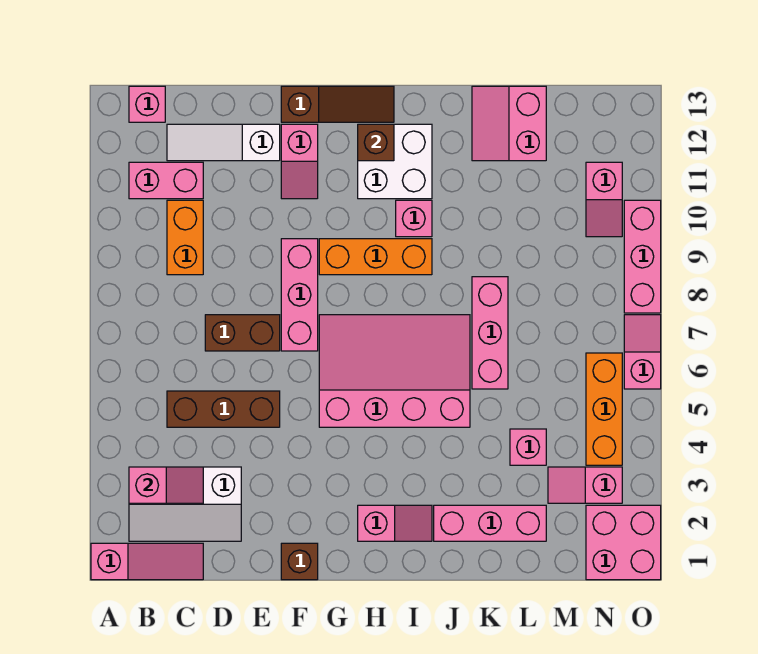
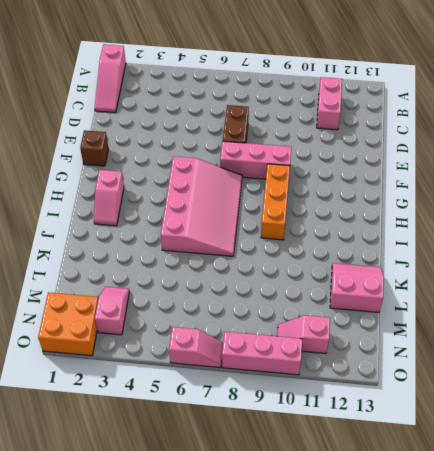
orange brick N1:O2 level 1 -> pink brick N1:O2 level 1
none -> white slope B2:D3 level 1 top 3
none -> pink brick B13 level 1
none -> brown brick C5:E5 level 1

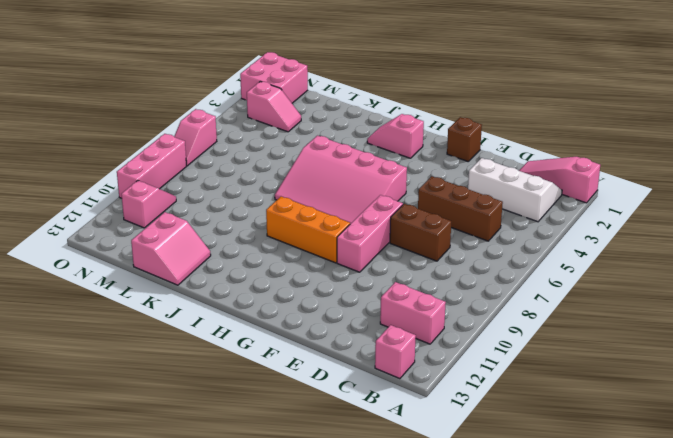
none -> orange brick C9:C10 level 1
none -> white slope C12:E12 level 1 top E
none -> pink slope F11:F12 level 1 top 12

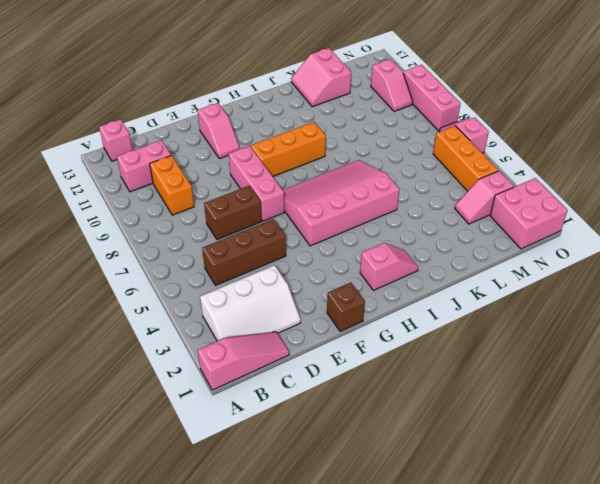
none -> white slope C12:E12 level 1 top E
none -> brown slope F13:H13 level 1 top F
none -> white brick H11:I12 level 1

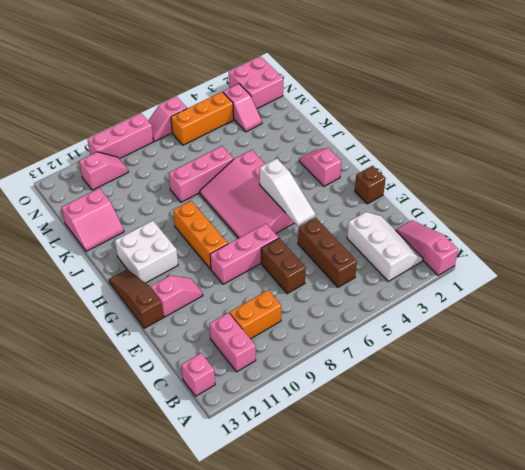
white slope F5:H5 level 2 top H -> white slope C12:E12 level 1 top E
none -> pink brick I10 level 1
none -> pink brick J2:L2 level 1
none -> pink brick L4 level 1

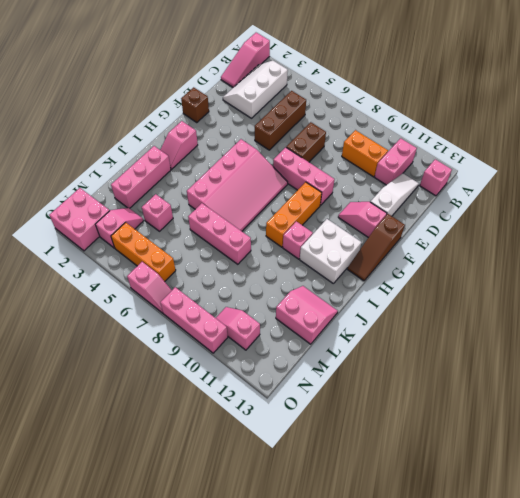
none -> pink slope B3:C3 level 2 top B
none -> brown brick H12 level 2

